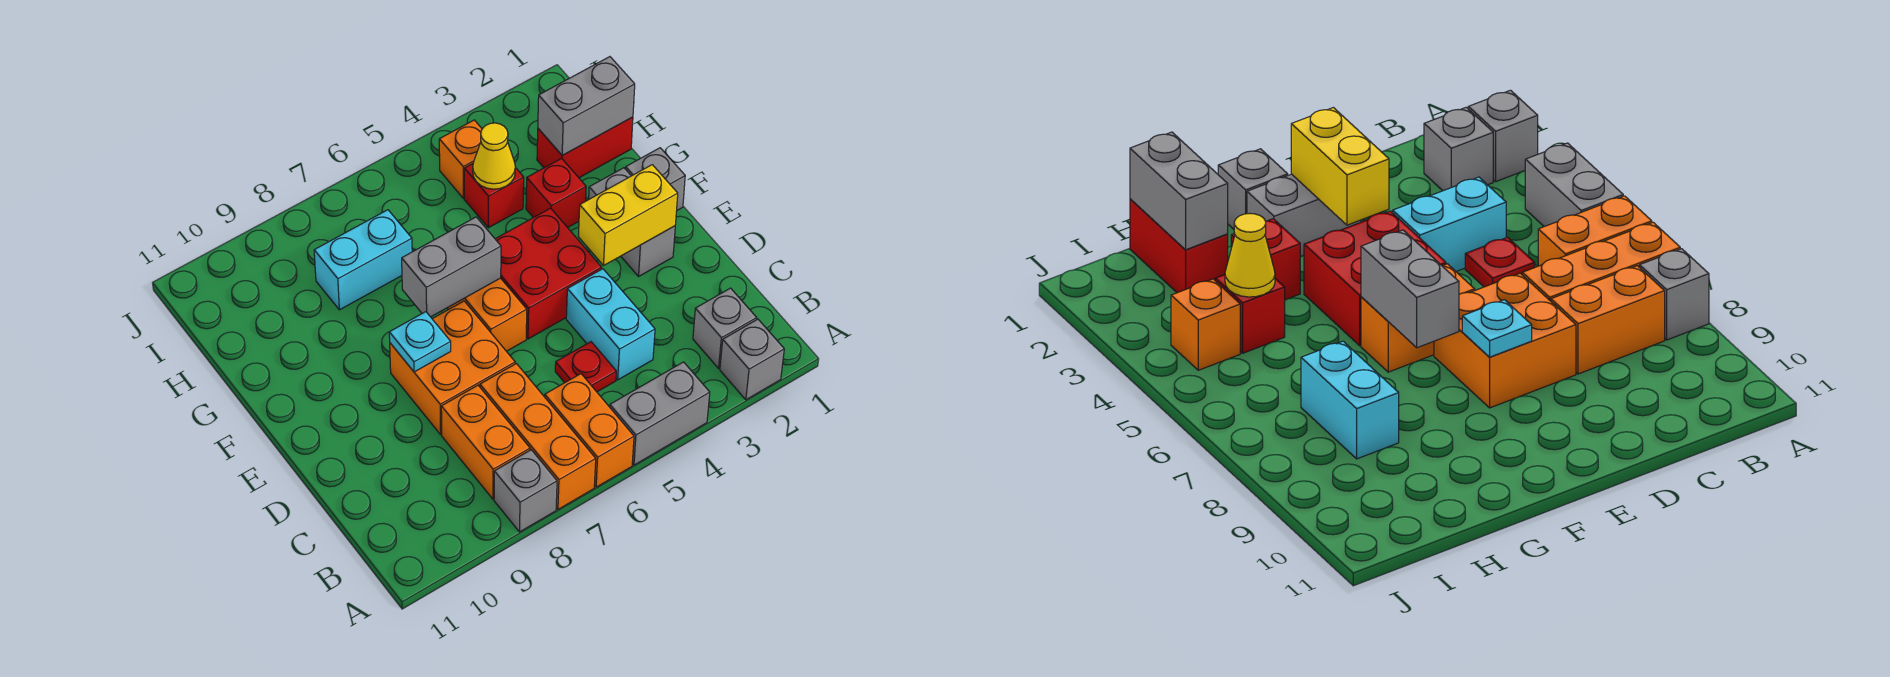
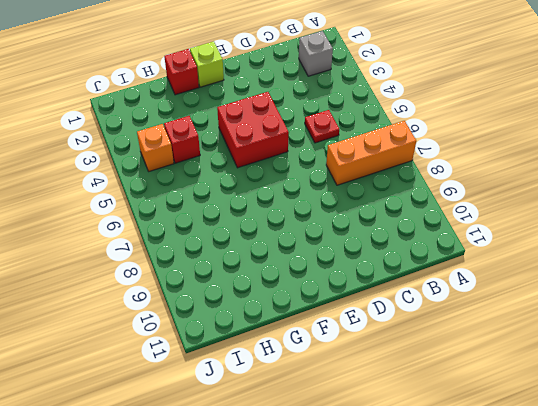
lime brick F1 level 1 -> grey brick F1 level 1
red brick G1 level 1 -> red brick G3 level 1
none -> grey brick A2 level 1
none -> grey brick A4:A5 level 1
none -> orange brick A6:B6 level 1

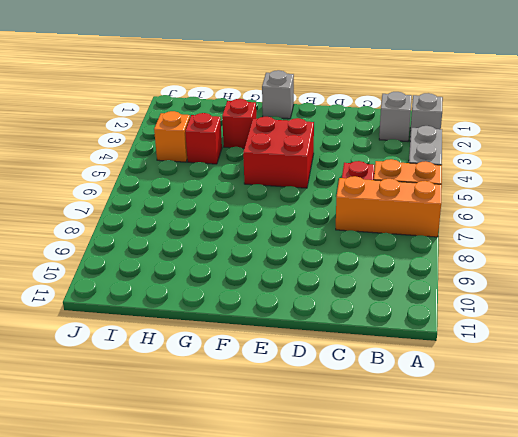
none -> grey brick A8 level 1
none -> orange brick B8:C8 level 1
none -> cyan brick C4:D4 level 1

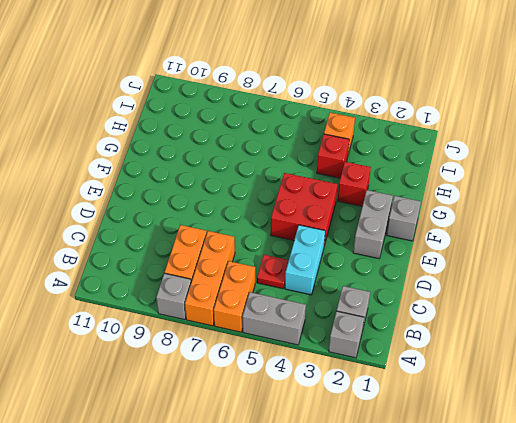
none -> orange brick D7:E8 level 1
none -> orange brick E6:F6 level 1
none -> red brick H1:H2 level 1

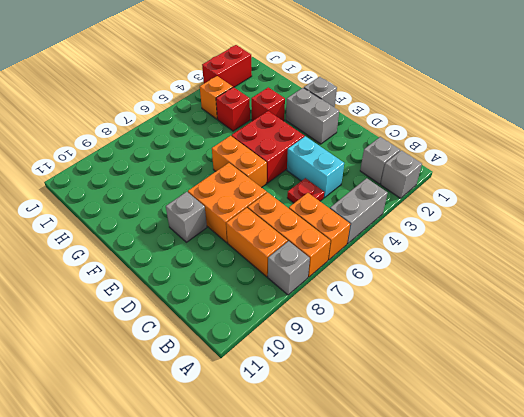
grey brick E9 level 1 -> none
red brick J2:J3 level 1 -> red brick H1:H2 level 1
none -> cyan brick H7:H8 level 1
none -> yellow brick E2:E3 level 2
none -> cyan plate E8 level 2

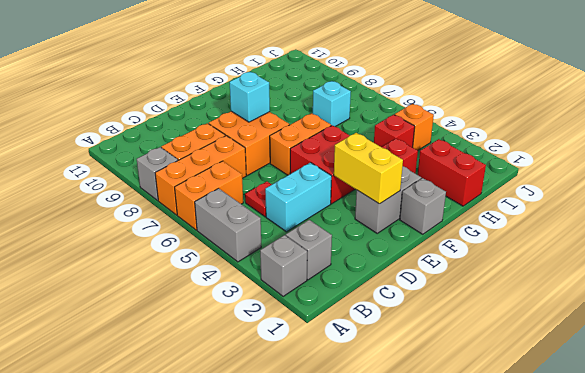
cyan brick E8 level 2 -> cyan plate E8 level 2
cyan brick H7 level 1 -> cyan brick H7:H8 level 1
none -> grey brick F6:F7 level 2
none -> grey brick H1:H2 level 2
none -> yellow cone H4 level 2

